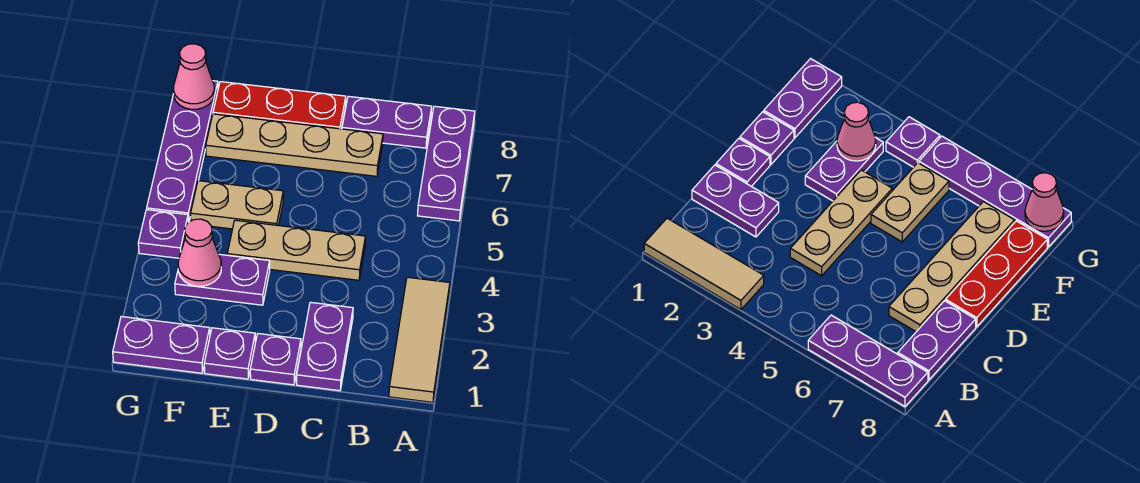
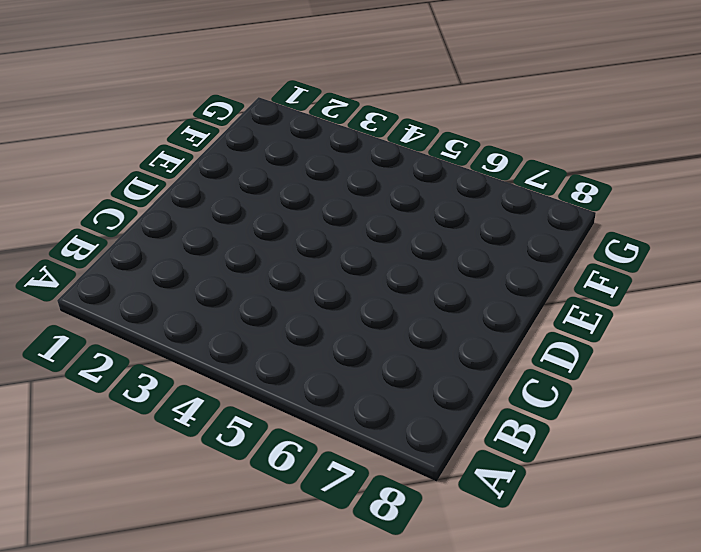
none -> tan tile A1:A3 level 1
none -> purple plate A6:A8 level 1
none -> purple plate B8:C8 level 1

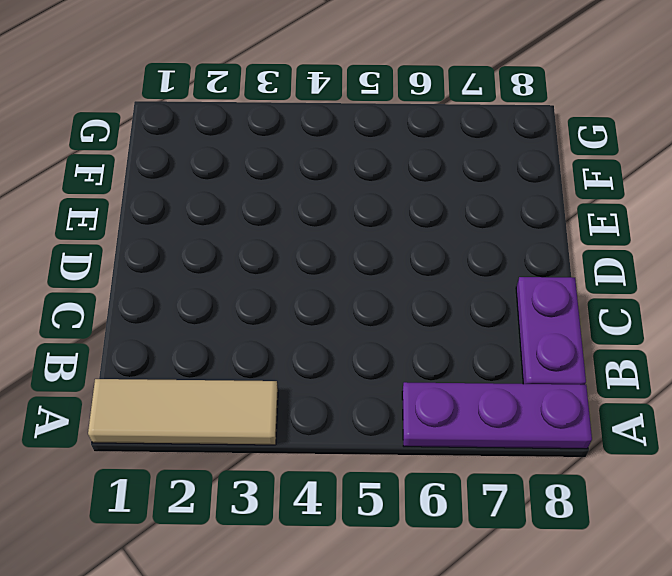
none -> purple plate C1:C2 level 1
none -> tan plate C4:E4 level 1
none -> tan plate C7:F7 level 1

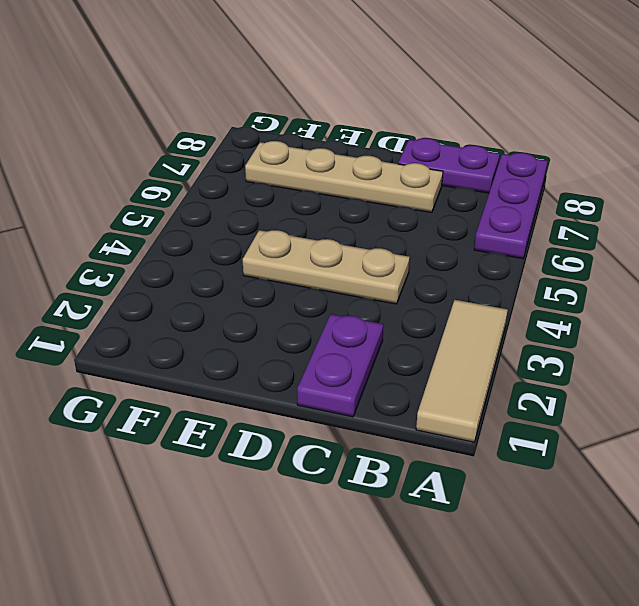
none -> purple plate D1 level 1
none -> red plate D8:F8 level 1
none -> purple plate E1 level 1

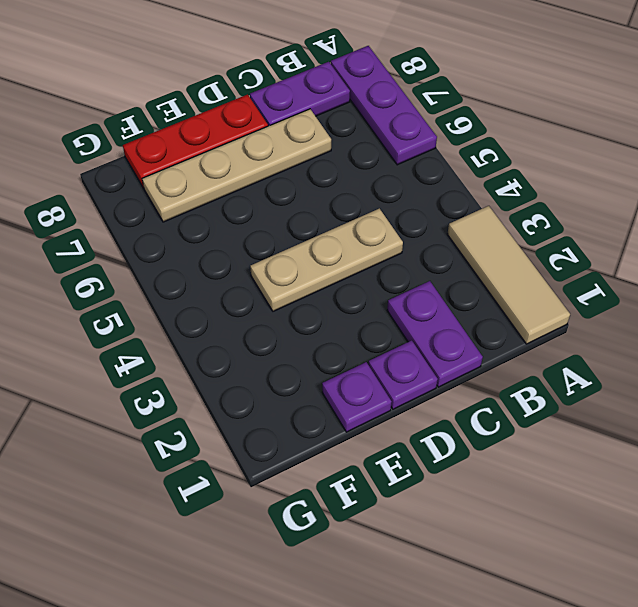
none -> purple plate E3:F3 level 1
none -> tan plate E5:F5 level 1
none -> purple plate F1:G1 level 1

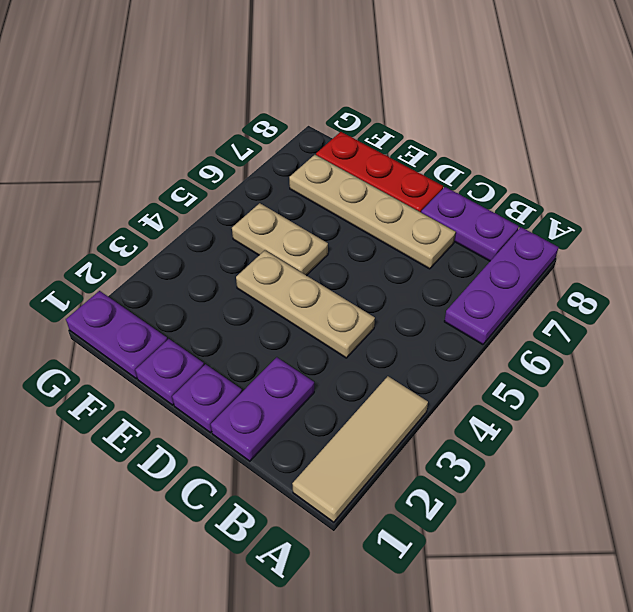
none -> purple plate E3:F3 level 1
none -> purple plate G4 level 1
none -> purple plate G5:G8 level 1

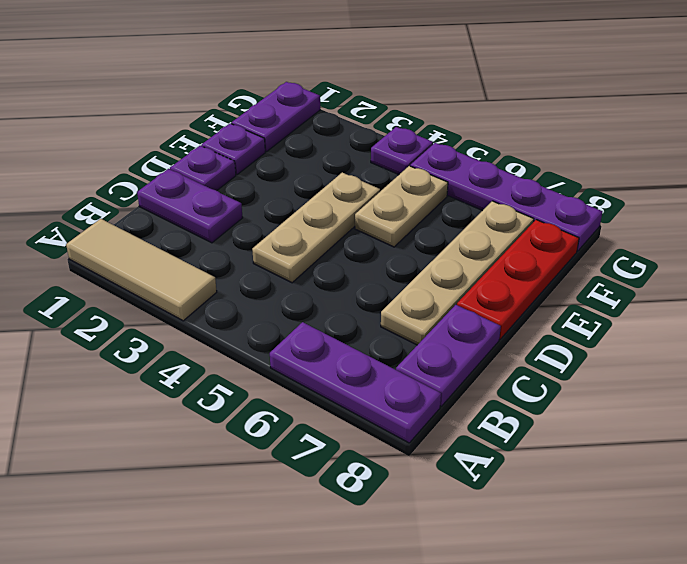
none -> purple plate E3:F3 level 1
none -> pink cone F3 level 2
none -> pink cone G8 level 2

